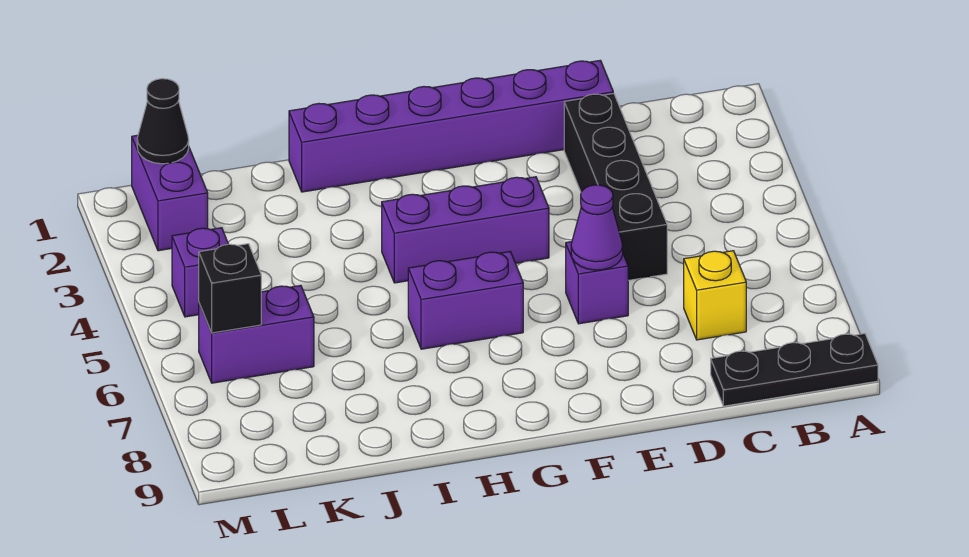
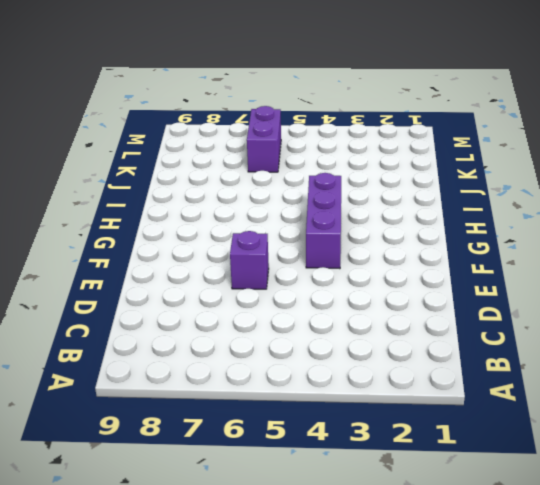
none -> black plate A9:C9 level 1
none -> yellow brick C7 level 1
none -> purple brick D1:I1 level 1

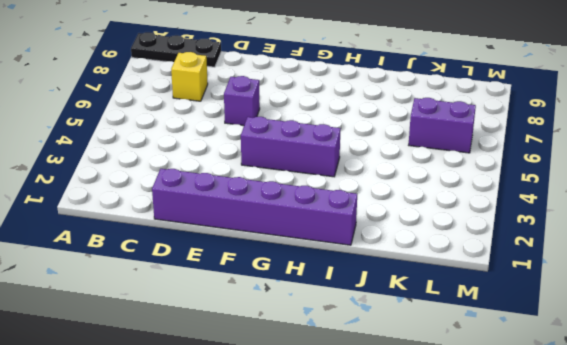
none -> black brick D2:D5 level 1
none -> purple brick G6:H6 level 1
none -> purple brick L1:L2 level 1

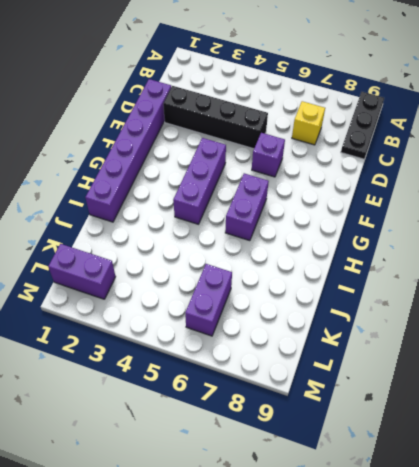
none -> purple brick L4 level 1
none -> purple cone E6 level 2
none -> black cone L1 level 2

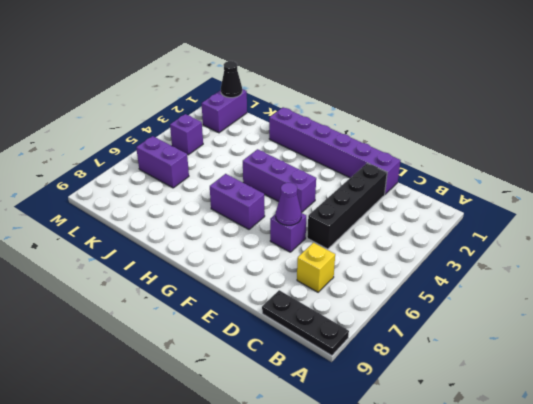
none -> black brick L6 level 2

